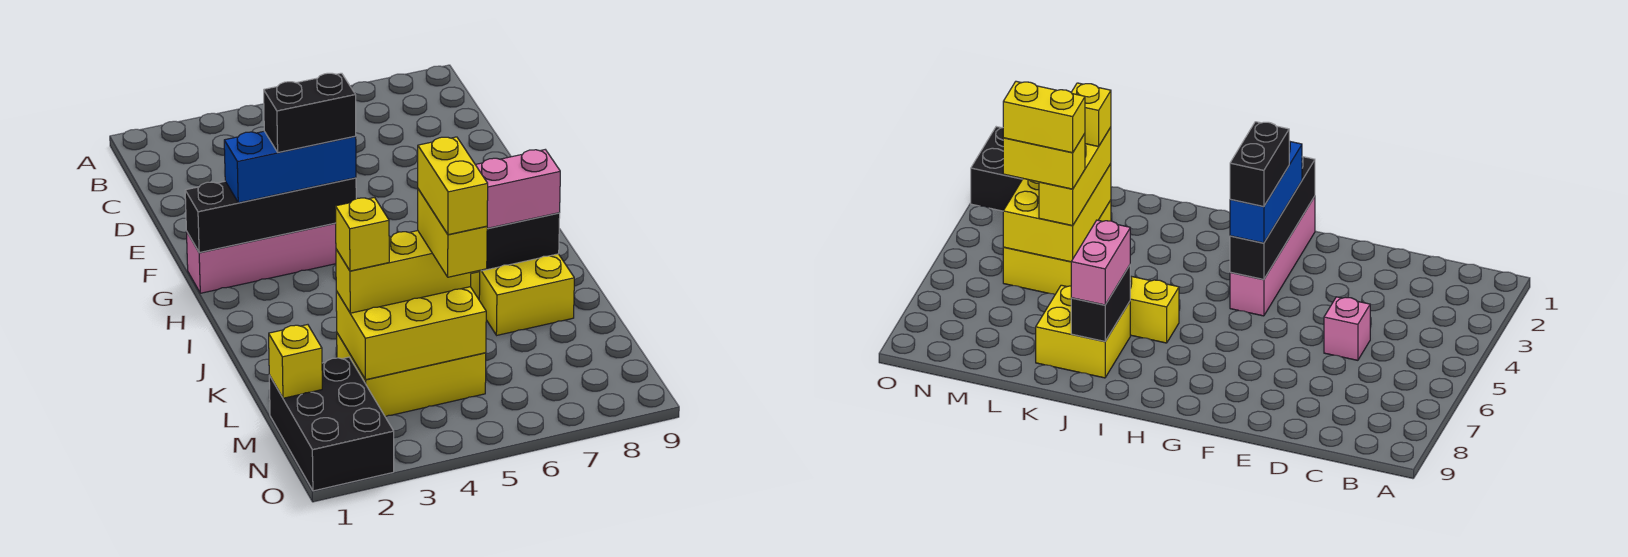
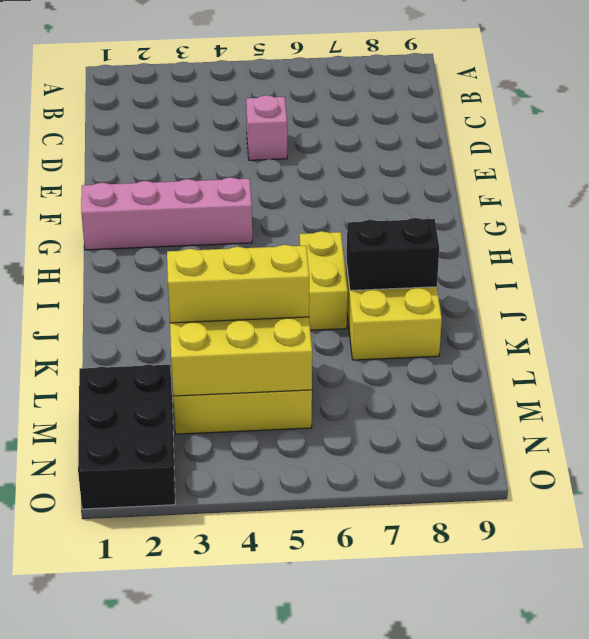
none -> black brick G1:G4 level 2
none -> yellow brick M1 level 2
none -> blue brick G2:G4 level 3

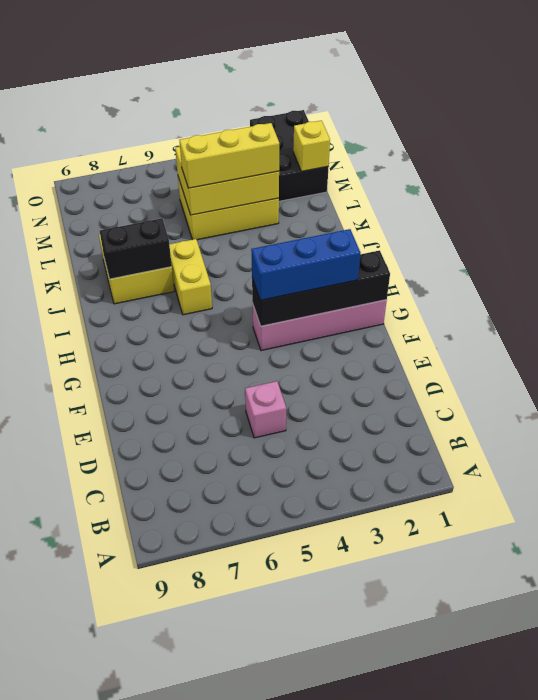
none -> pink brick J7:J8 level 3
none -> black brick G3:G4 level 4
none -> yellow brick L3 level 4

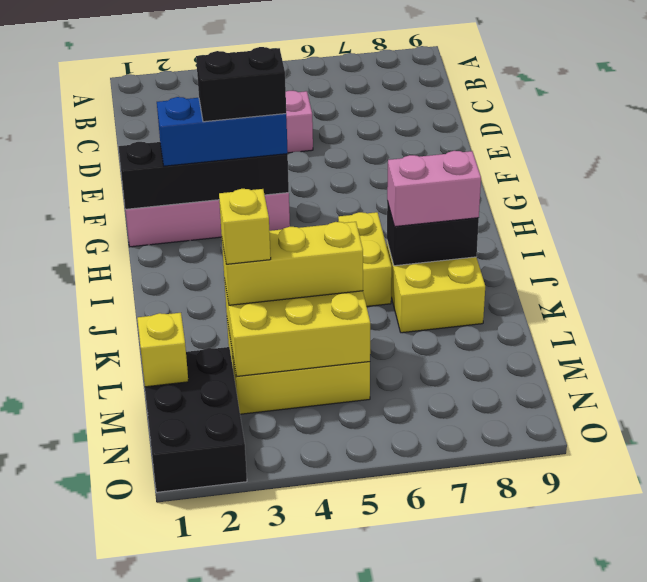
none -> yellow brick L5:M5 level 4
none -> yellow brick L5:M5 level 5

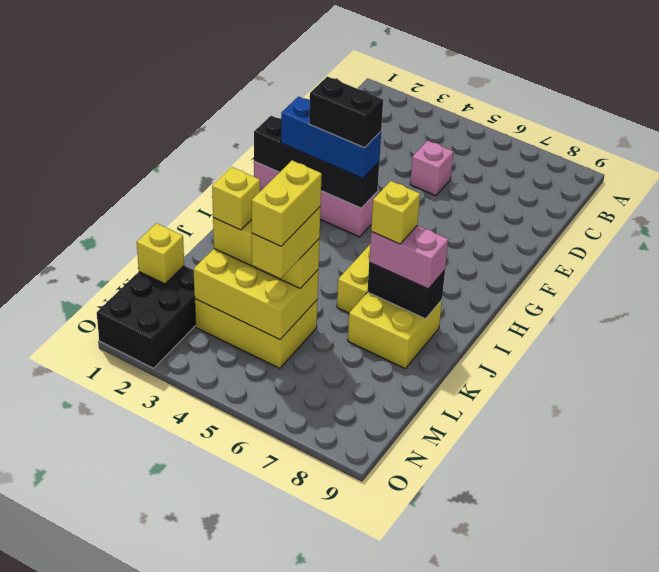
yellow brick J7 level 4 -> none

